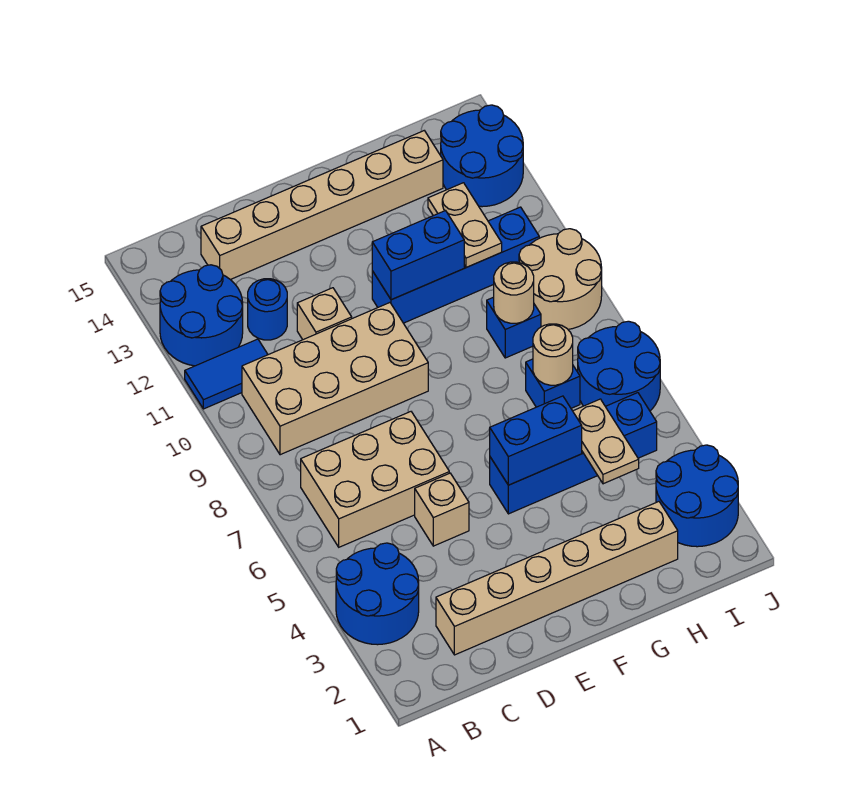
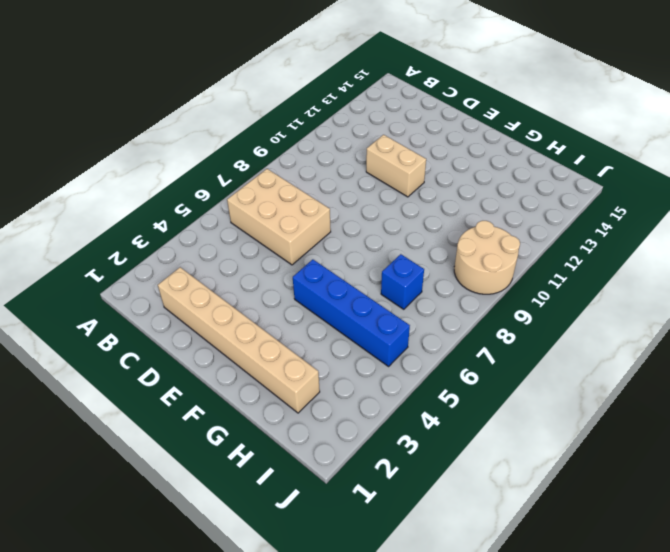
tan brick D11:E11 level 1 -> tan brick D11 level 1
none -> blue round brick A3:B4 level 1
none -> blue tile A11:B11 level 1
none -> blue round brick A12:B13 level 1

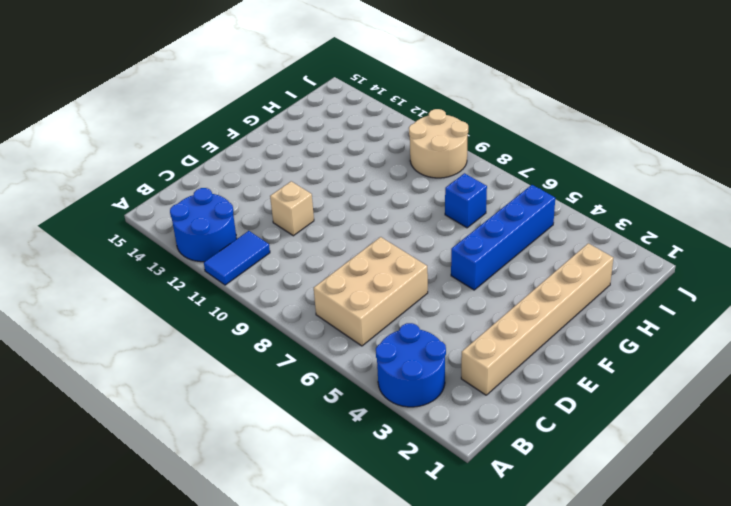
none -> tan brick B9:E10 level 1
none -> blue round brick C12 level 1
none -> tan brick C14:H14 level 1

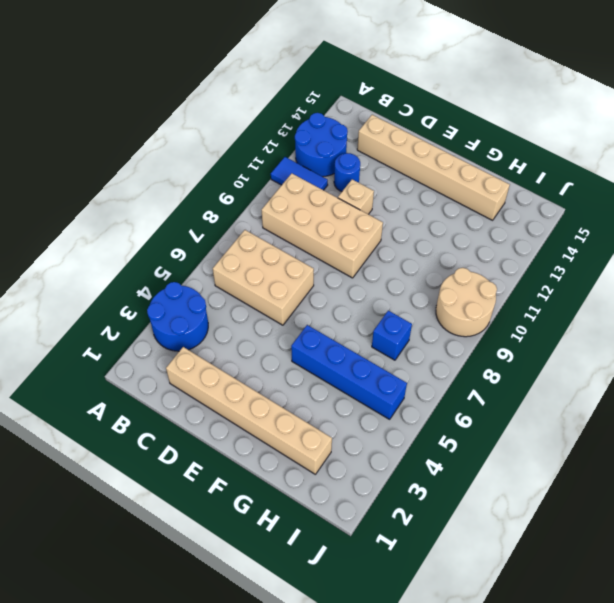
none -> tan brick D5 level 1
none -> blue brick F11:I11 level 1
none -> blue brick H9 level 1

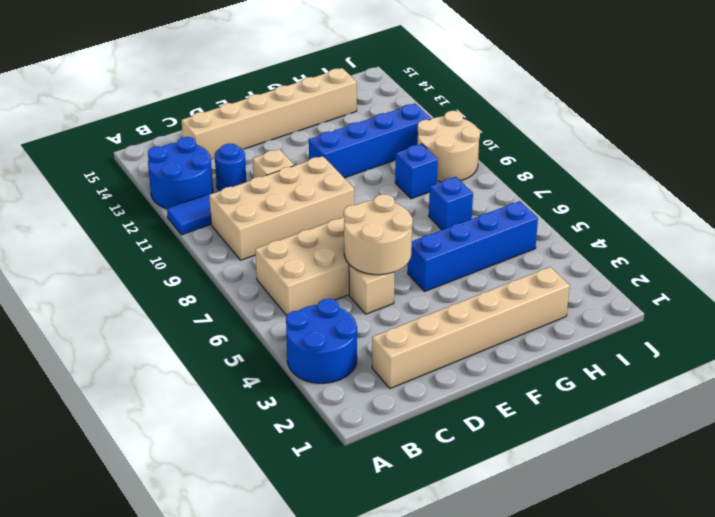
tan round brick D5:E6 level 2 -> none
none -> blue round brick I2:J3 level 1
none -> blue round brick I6:J7 level 1
none -> blue round brick I13:J14 level 1

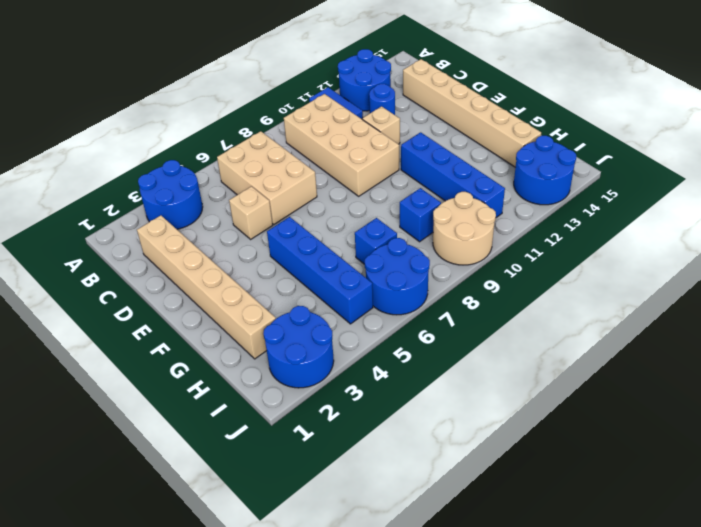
none -> blue brick F5:G5 level 2
none -> blue brick F11:G11 level 2
none -> tan plate H4:H5 level 2

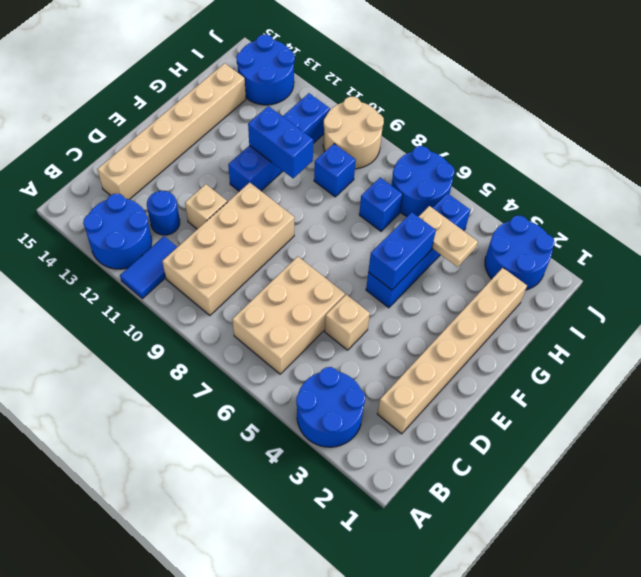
blue brick G10:G11 level 2 -> blue brick F11:G11 level 2
none -> tan round brick H7 level 2
none -> tan round brick H9 level 2
none -> tan plate H11:H12 level 2

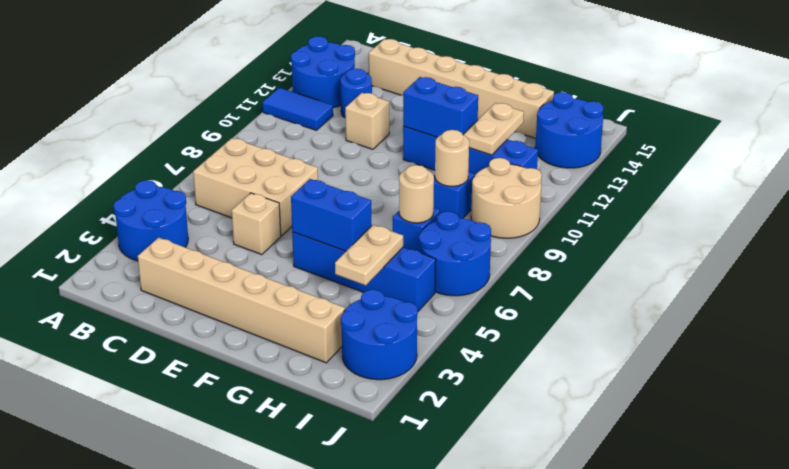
none -> tan brick B9:E10 level 1

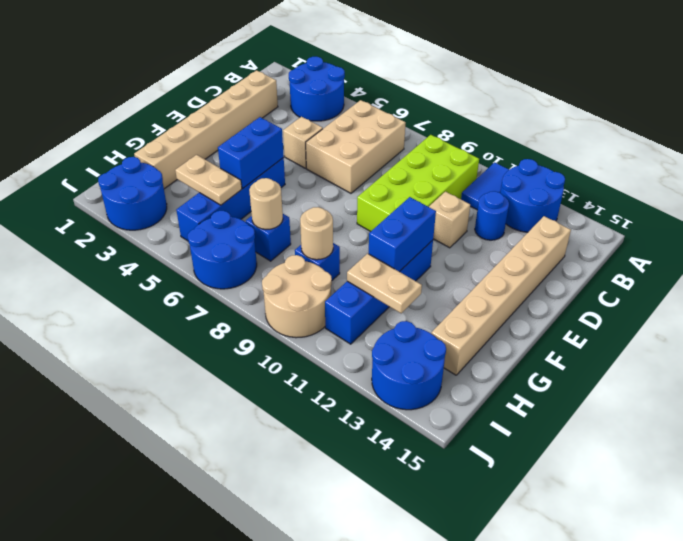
lime brick B9:E10 level 1 -> tan brick B9:E10 level 1

